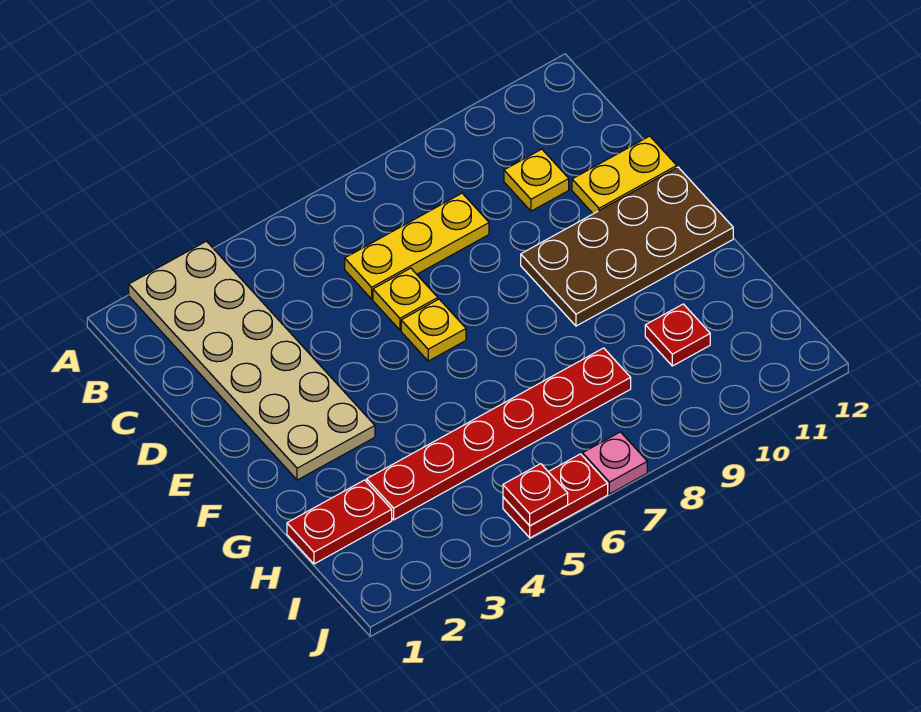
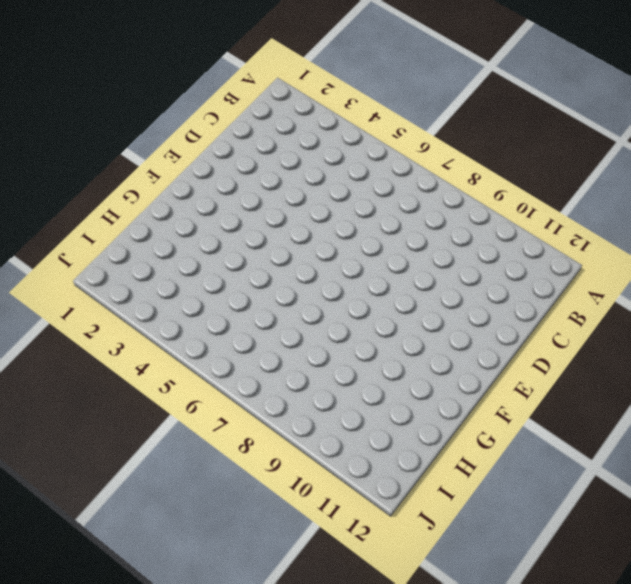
none -> tan plate A2:F3 level 1
none -> yellow plate C6:C8 level 1
none -> yellow plate C10 level 1

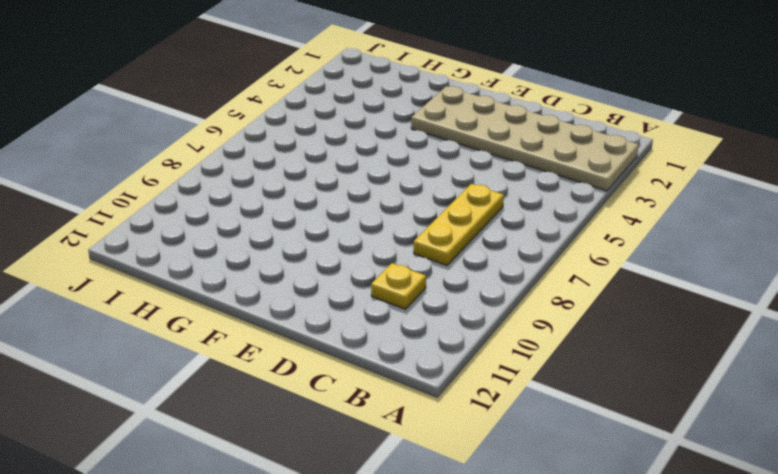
none -> yellow plate D6 level 1
none -> yellow plate D11:D12 level 1
none -> yellow plate E6 level 1

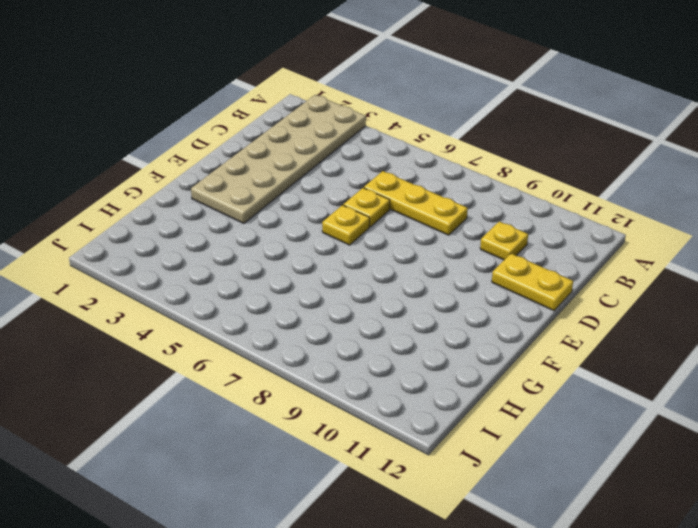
none -> brown plate E9:F12 level 1
none -> red plate H1:H2 level 1
none -> red plate H3:H8 level 1

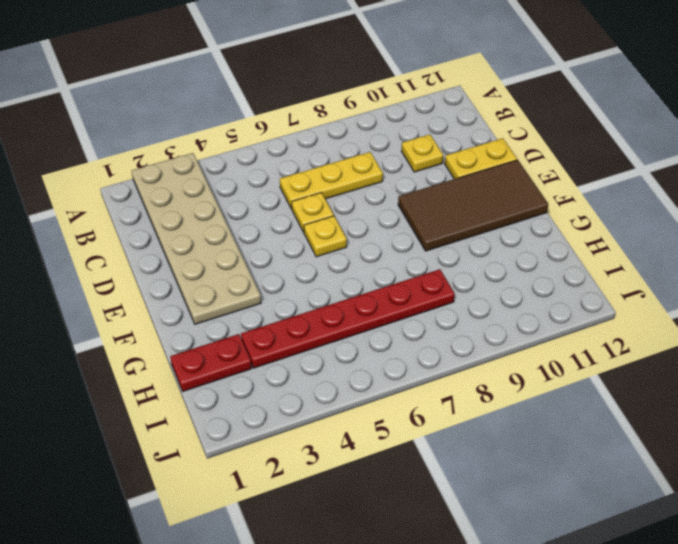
brown tile E9:F12 level 1 -> brown plate E9:F12 level 1
none -> red plate H10 level 1
none -> red plate J5:J6 level 1
none -> pink plate J7 level 1

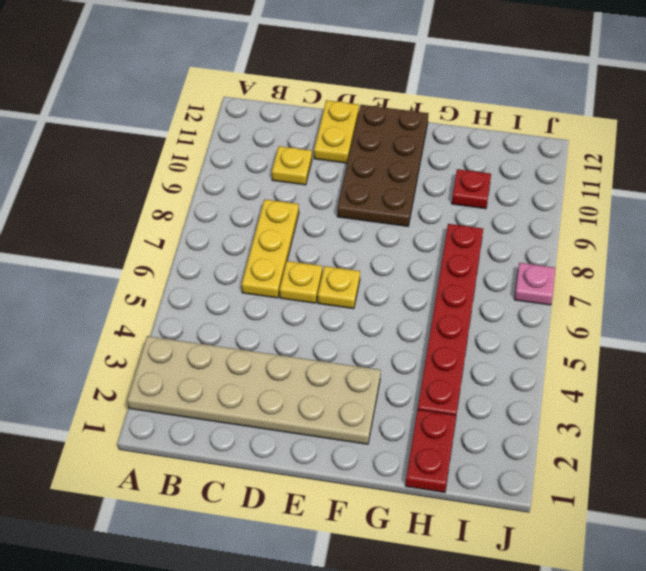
none -> red plate J5:J6 level 1
none -> red plate J5 level 2

